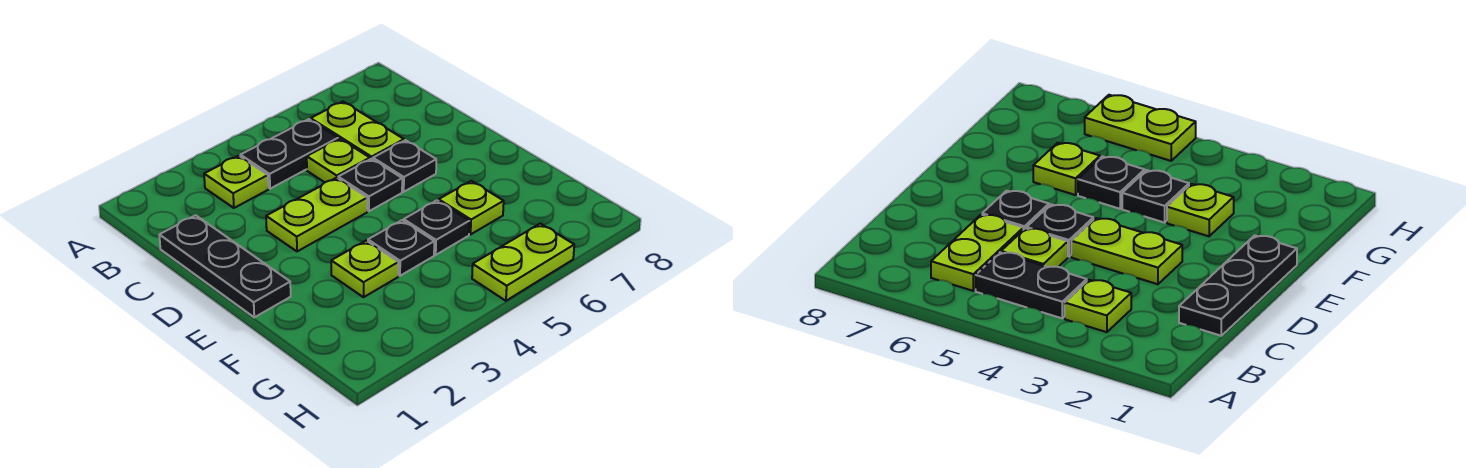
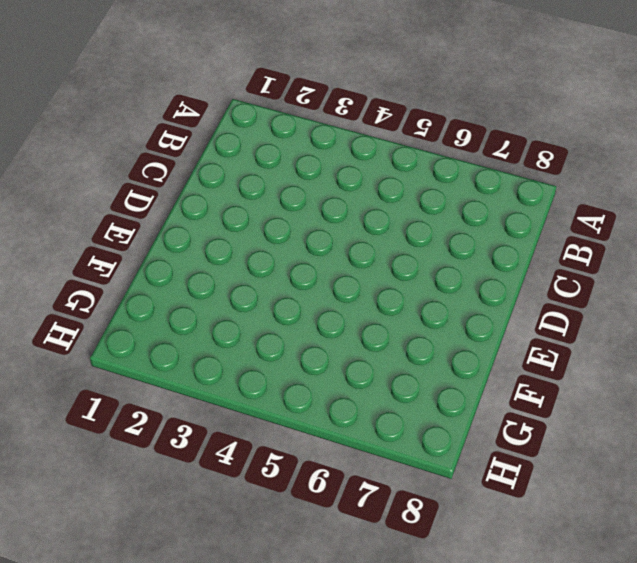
none -> lime plate B3 level 1
none -> black plate B4:B5 level 1
none -> lime plate B6:C6 level 1

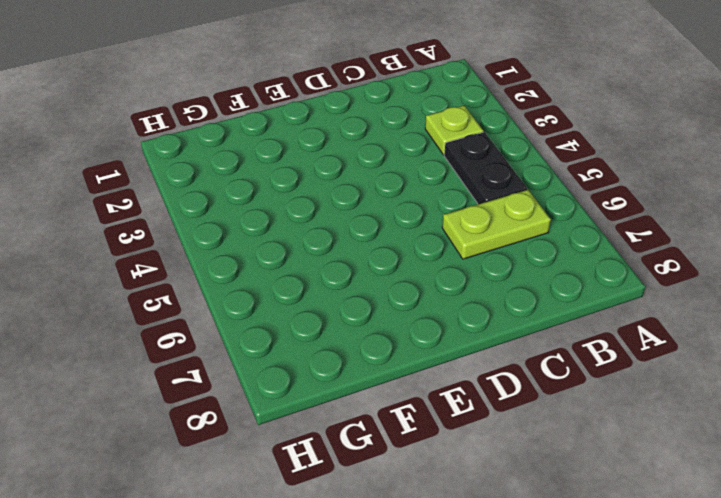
none -> black plate C1:E1 level 1
none -> lime plate C5 level 1
none -> lime plate D3:D4 level 1

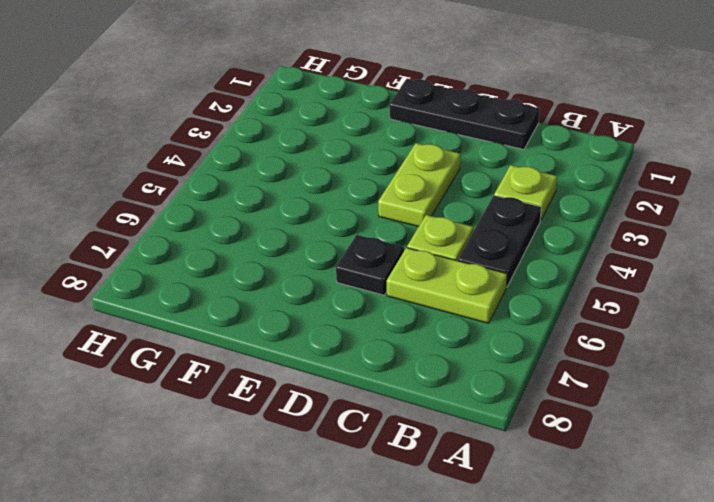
none -> black plate D5 level 1
none -> lime plate F3 level 1
none -> black plate F4 level 1

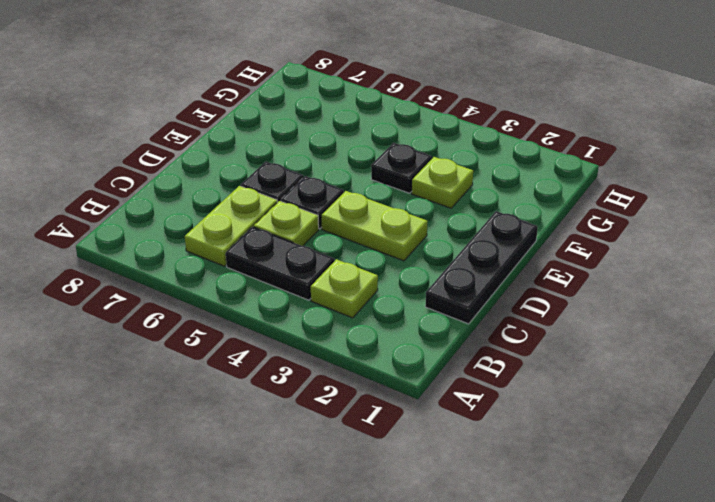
none -> black plate F5 level 1
none -> lime plate F6 level 1
none -> lime plate H5:H6 level 1

